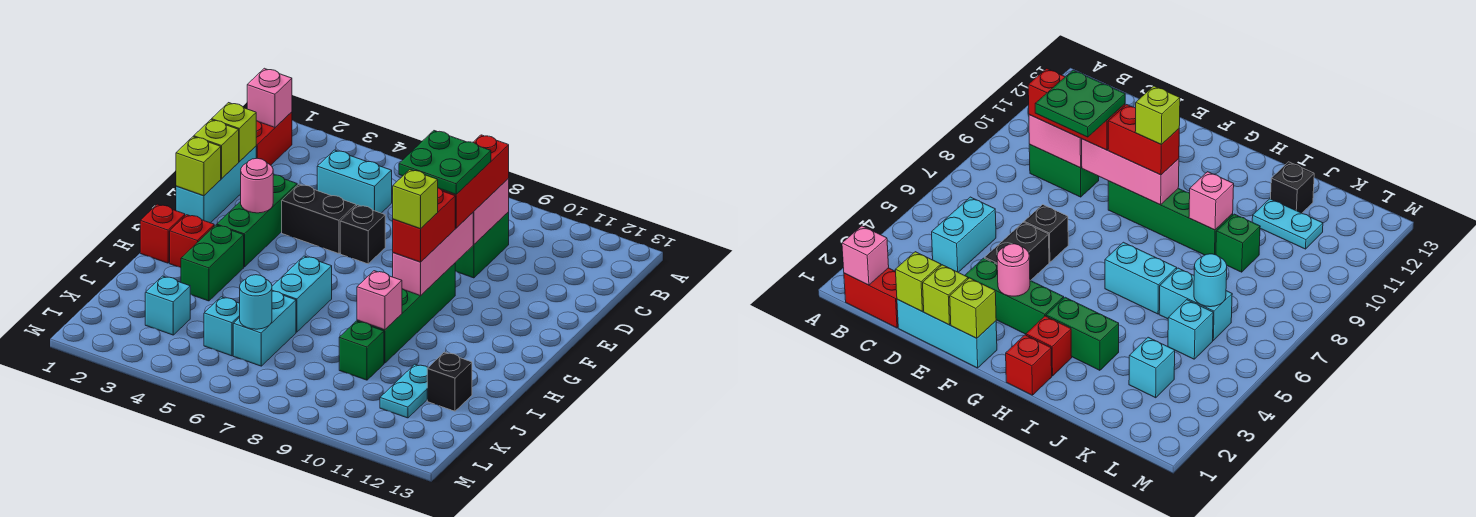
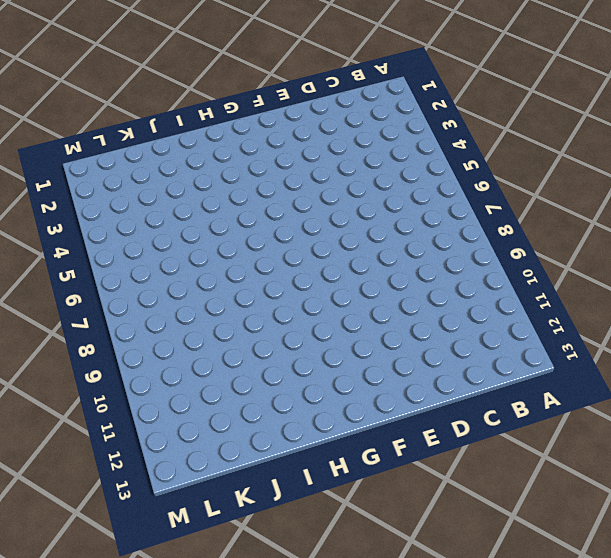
none -> red brick B1:C1 level 1
none -> cyan brick C4:C5 level 1
none -> green brick C9:D9 level 1
none -> cyan brick D1:F1 level 1

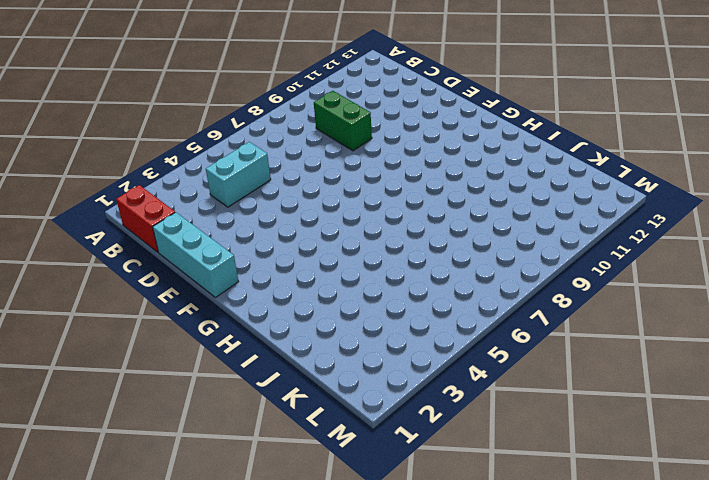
none -> green brick E3:G3 level 1
none -> black brick E4:E5 level 1
none -> black brick E6 level 1
none -> green brick F9:I9 level 1

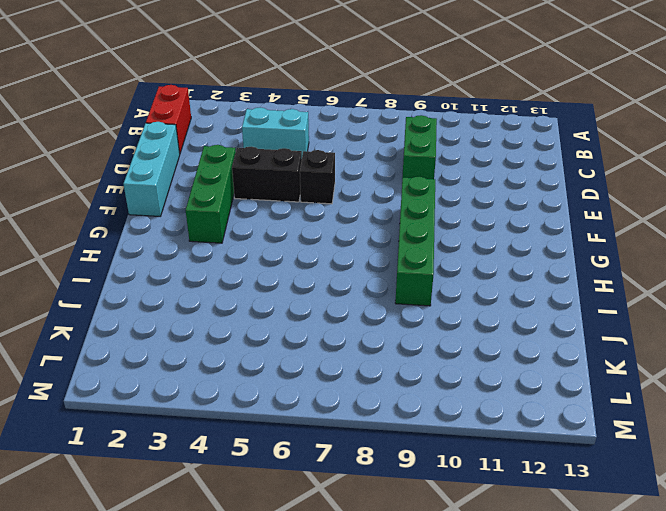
none -> red brick H1 level 1
none -> red brick H2 level 1
none -> green brick H3:I3 level 1
none -> cyan brick H6:I6 level 1

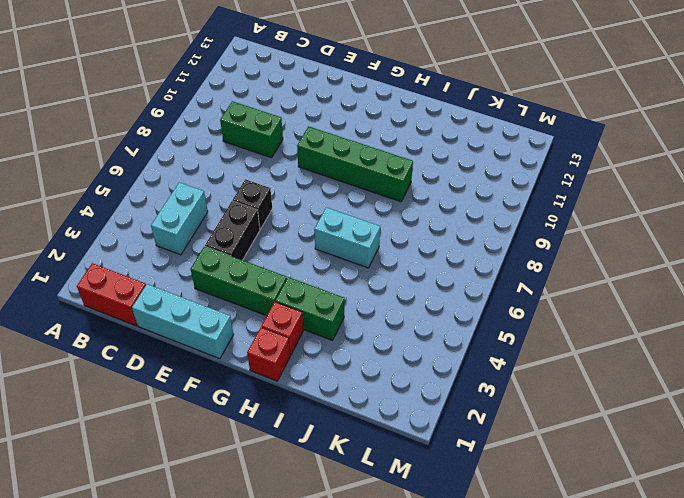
none -> cyan brick J6:K6 level 1
none -> green brick J9 level 1
none -> cyan plate J11:K11 level 1
none -> black brick J12 level 1

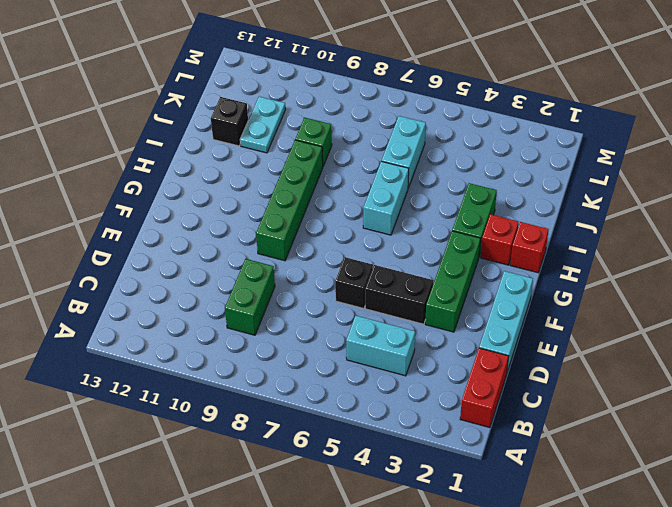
none -> cyan brick K3 level 1
none -> cyan brick K5 level 1
none -> pink brick B1 level 2
none -> pink brick C9:D9 level 2

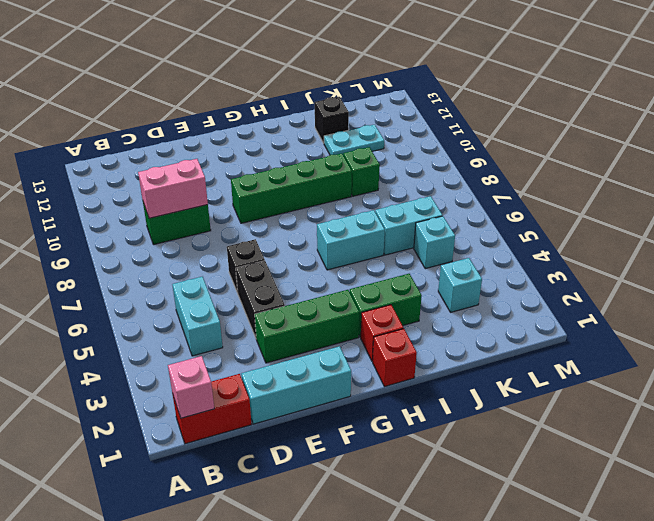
none -> lime brick D1 level 2
none -> lime brick E1 level 2
none -> pink brick E9:G9 level 2
none -> lime brick F1 level 2

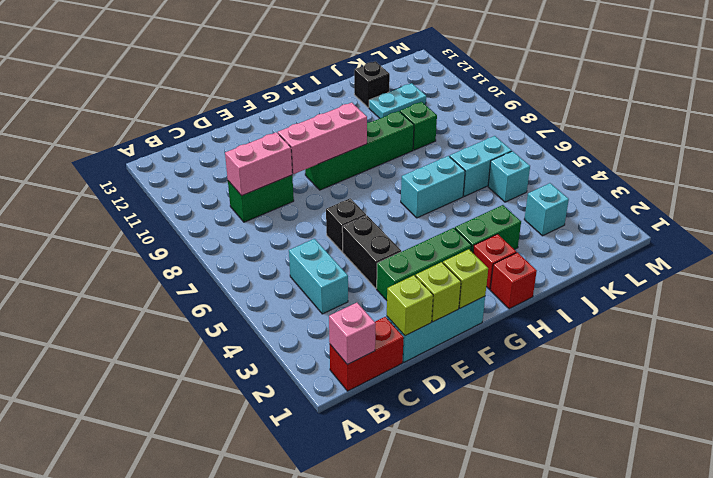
none -> pink round brick F3 level 2
none -> pink brick I9 level 2
none -> cyan round brick K6 level 2
none -> red brick C9:E9 level 3

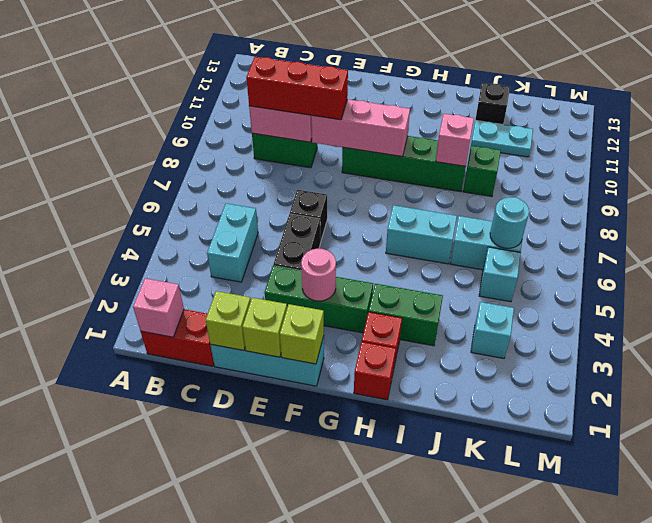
none -> red brick F9:G9 level 3
none -> green plate D8:E9 level 4
none -> lime brick G9 level 4

